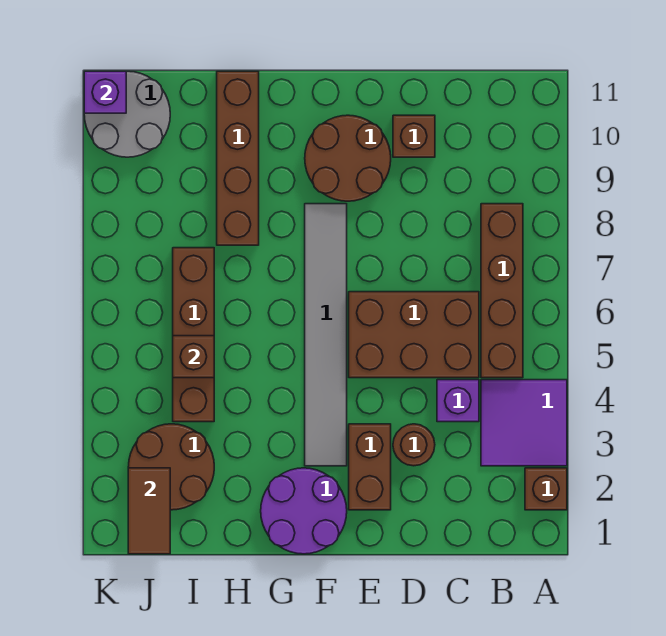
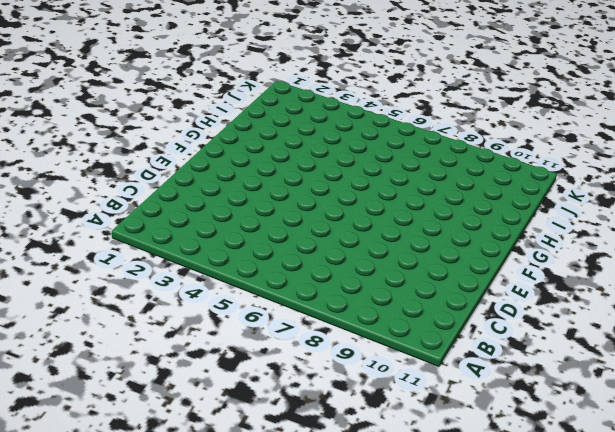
none -> brown brick A2 level 1
none -> purple tile A3:B4 level 1
none -> brown brick B5:B8 level 1

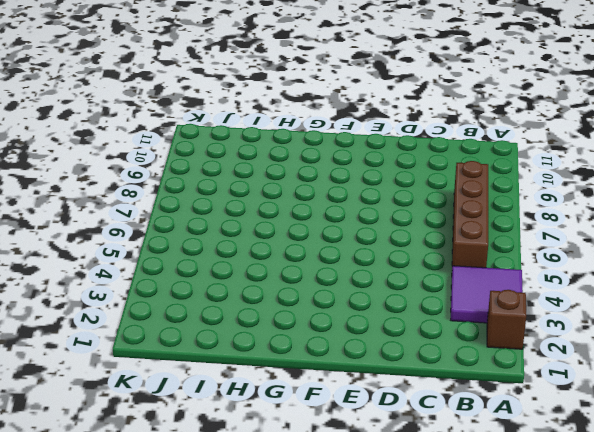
none -> purple brick C4 level 1
none -> brown brick C5:E6 level 1
none -> brown round brick D3 level 1

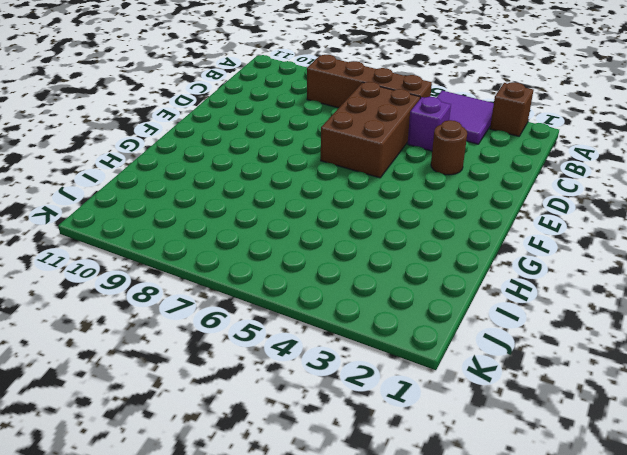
none -> brown brick D10 level 1
none -> brown brick E2:E3 level 1
none -> brown round brick E9:F10 level 1

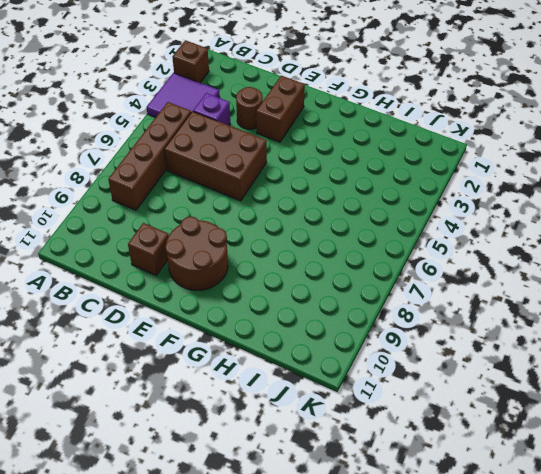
none -> purple round brick F1:G2 level 1
none -> grey tile F3:F8 level 1
none -> brown brick H8:H11 level 1

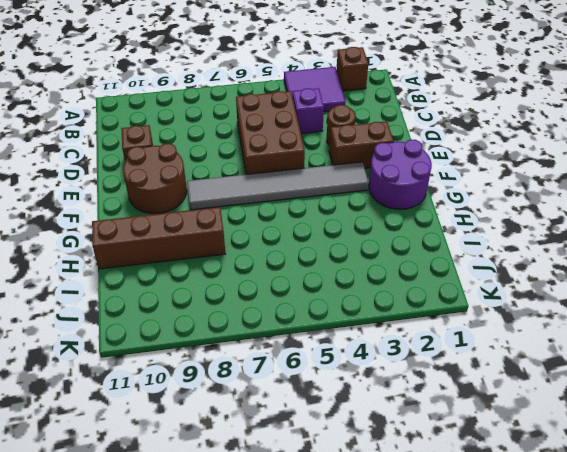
none -> brown brick B5:B8 level 1
none -> brown round brick I2:J3 level 1
none -> brown brick I4:I7 level 1

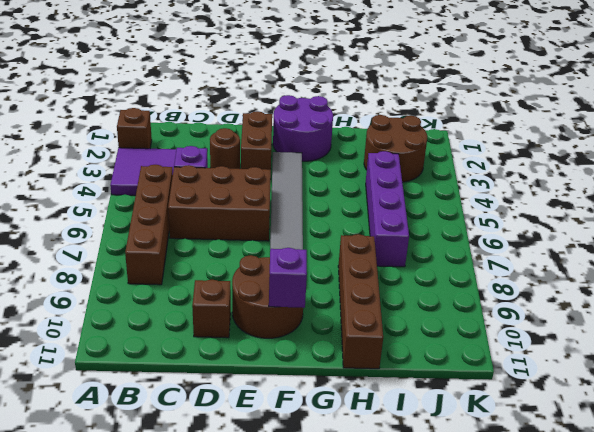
purple brick F10 level 2 -> purple brick K11 level 2
purple brick I4:I7 level 1 -> brown brick I4:I7 level 1
none -> grey round brick J10:K11 level 1
none -> brown brick I5 level 2
none -> brown tile J1:J2 level 2

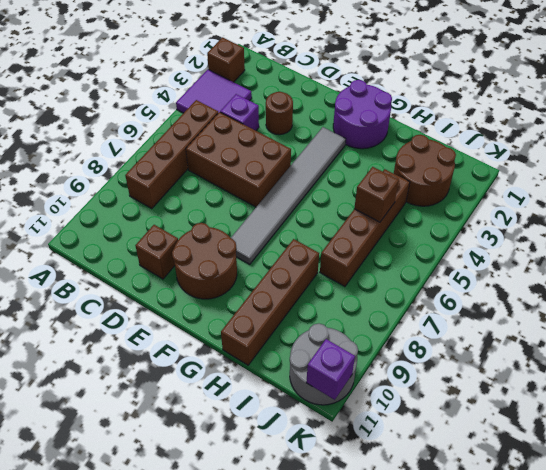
none -> brown brick E2:E3 level 1
none -> brown tile J1:J2 level 2

